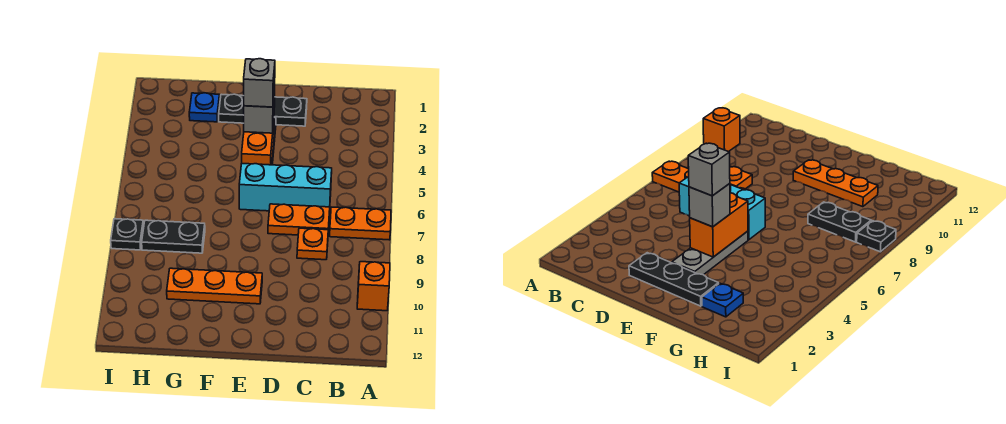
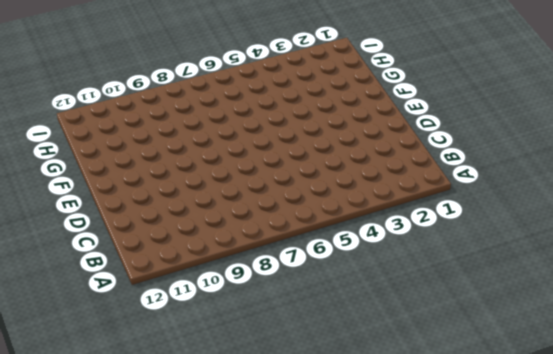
none -> orange plate A7:B7 level 1
none -> orange brick A10 level 1
none -> cyan brick C6:E6 level 1

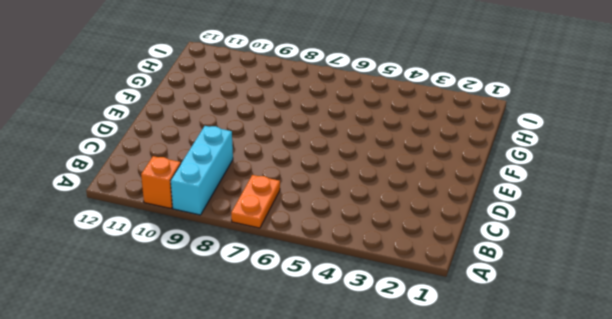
cyan brick A9:C9 level 1 -> cyan brick C6:E6 level 1
none -> orange plate C7:D7 level 1
none -> orange plate C8 level 1
none -> black plate D2:F2 level 1

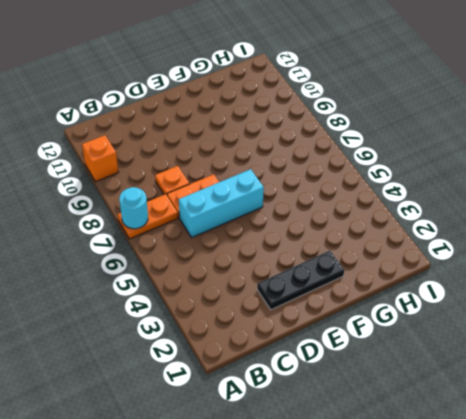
cyan round brick A7 level 2 -> none
none -> grey plate E3:E5 level 1
none -> orange plate E10:G10 level 1
none -> blue plate G2 level 1

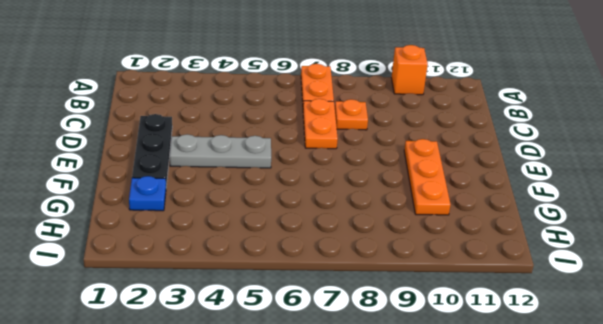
none -> cyan brick C6:E6 level 1
none -> black plate G8:H8 level 1
none -> black plate I8 level 1

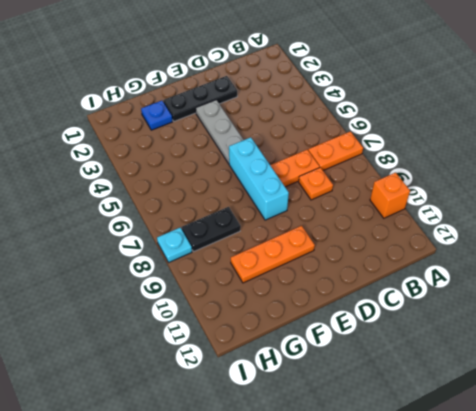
cyan brick E6:E8 level 1 -> cyan brick C6:E6 level 1
cyan plate I8 level 1 -> black plate I8 level 1
none -> orange brick E4:E5 level 2
none -> grey brick E4 level 3
none -> grey brick E4 level 4

